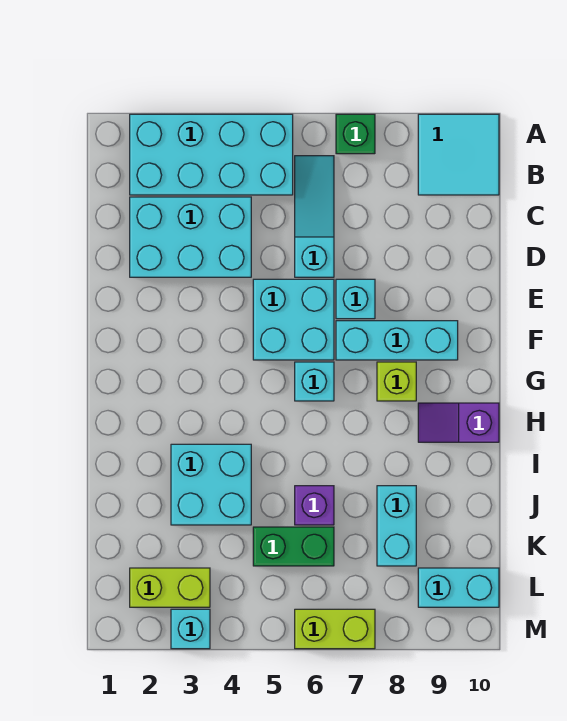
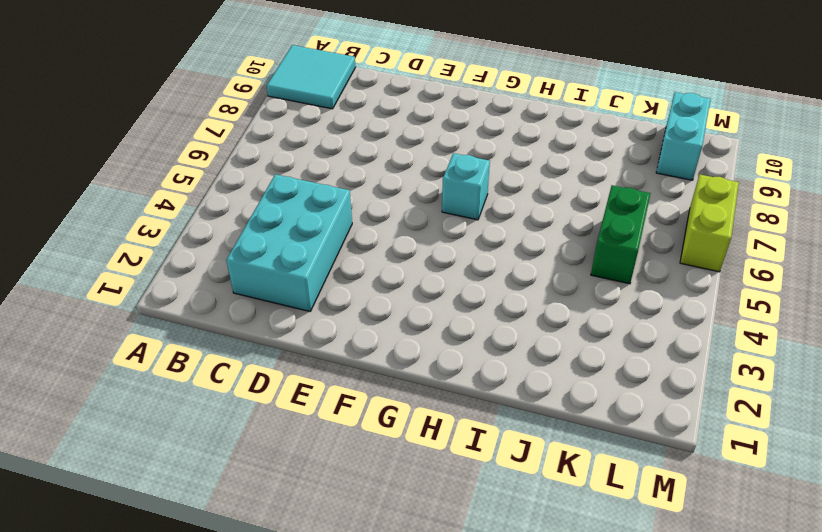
none -> cyan brick A2:B5 level 1
none -> green brick A7 level 1
none -> cyan slope B6:D6 level 1 top D

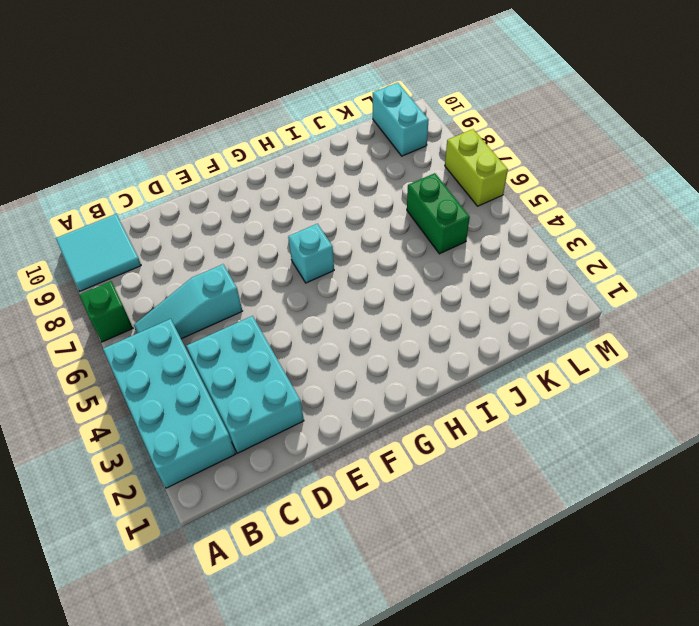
none -> cyan brick E5:F6 level 1
none -> cyan brick E7 level 1
none -> cyan brick F7:F9 level 1

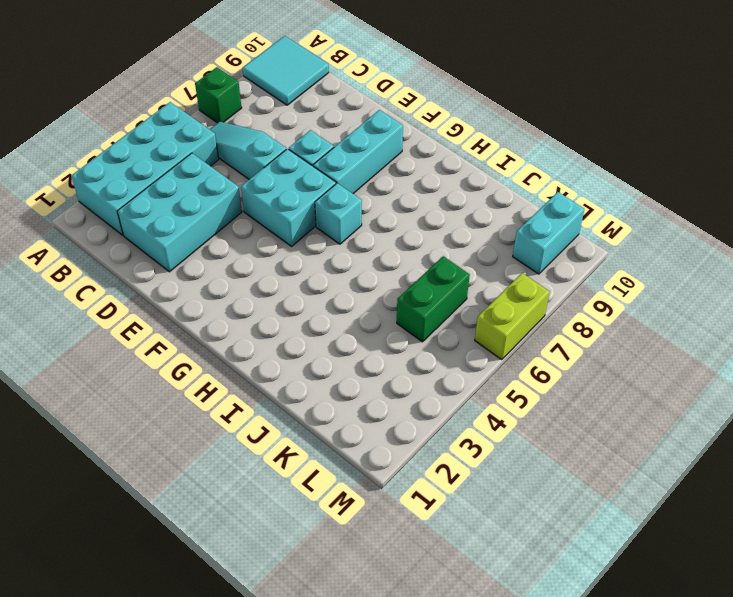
none -> lime brick G8 level 1
none -> purple slope H9:H10 level 1 top 10
none -> cyan brick I3:J4 level 1

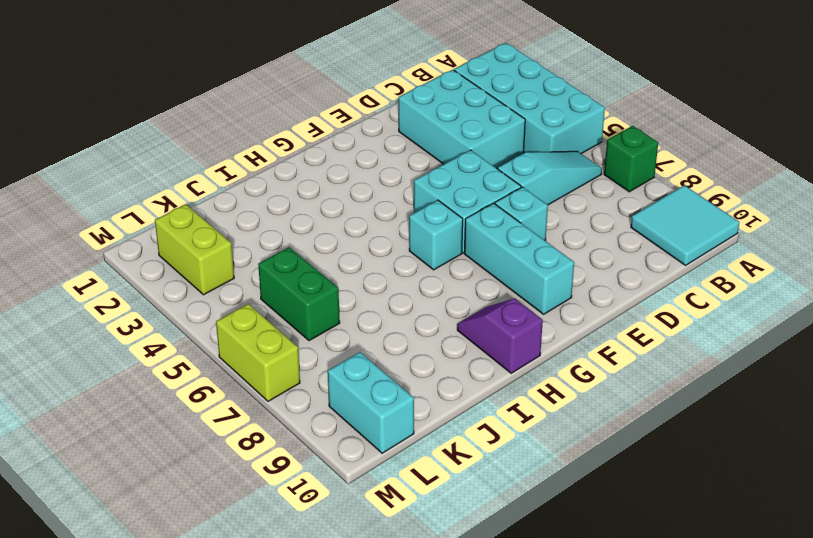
none -> lime brick G8 level 1
none -> cyan brick I3:J4 level 1
none -> purple brick J6 level 1

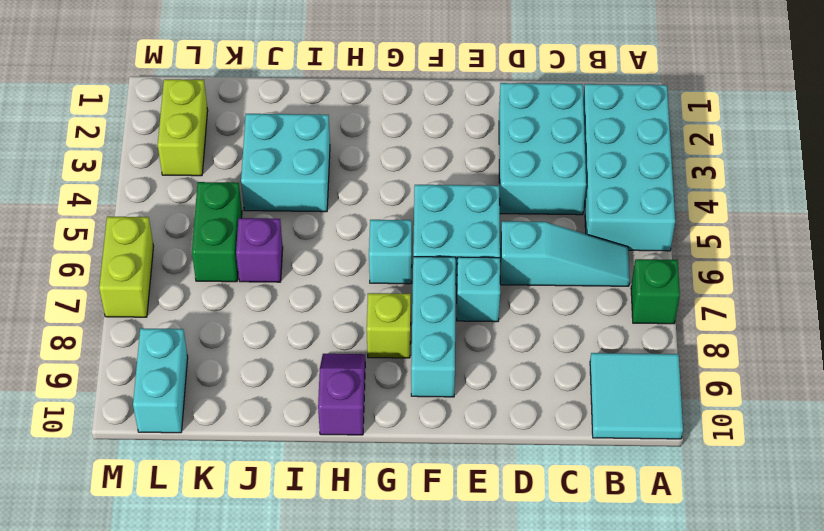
none -> cyan brick J8:K8 level 1
none -> cyan brick M3 level 1

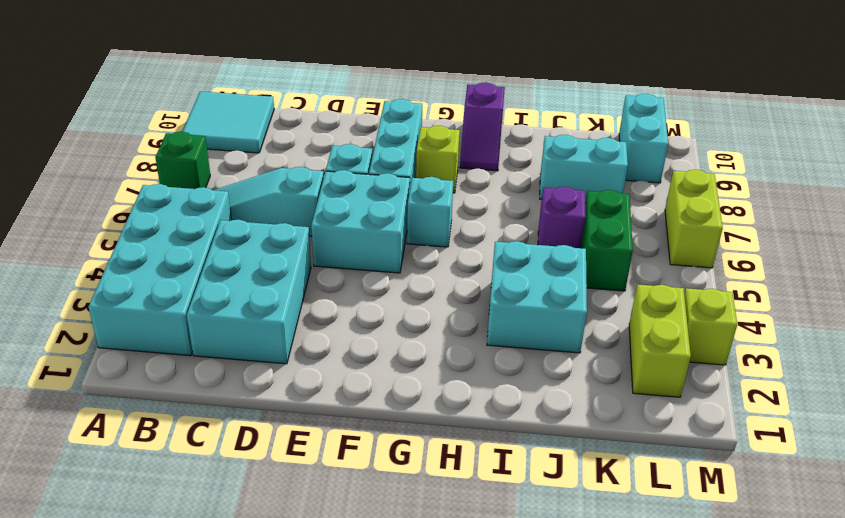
lime brick M3 level 1 -> cyan brick M3 level 1

